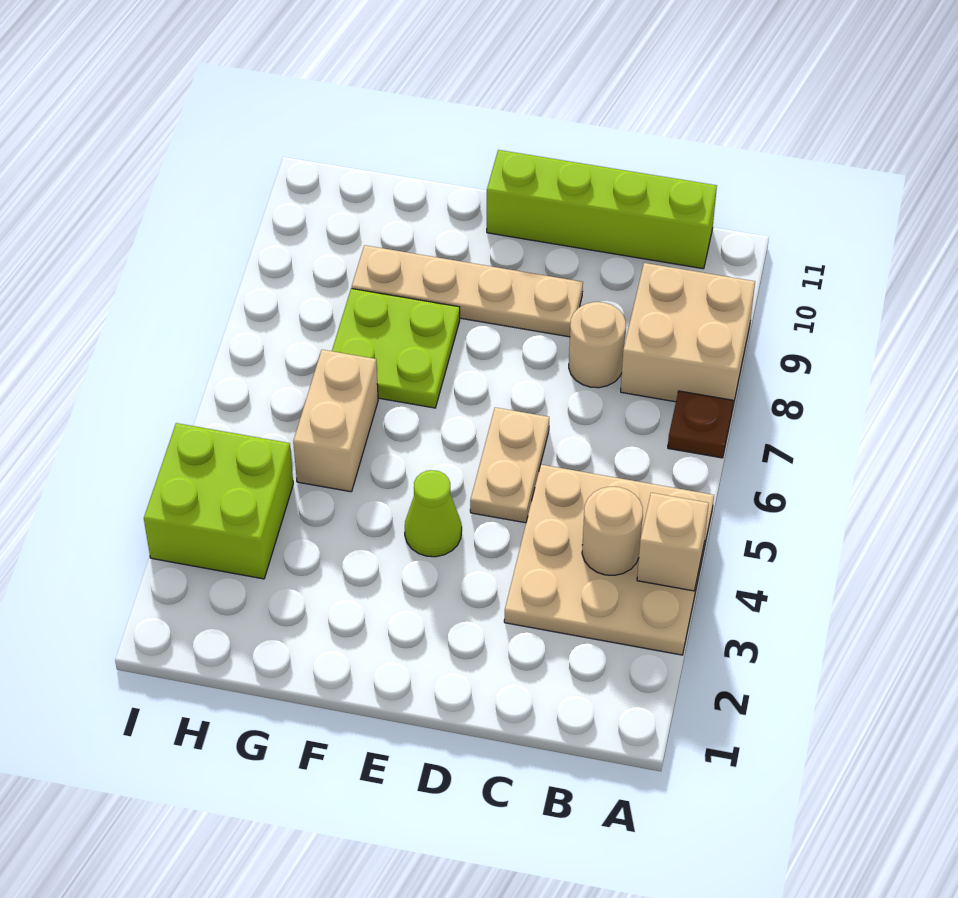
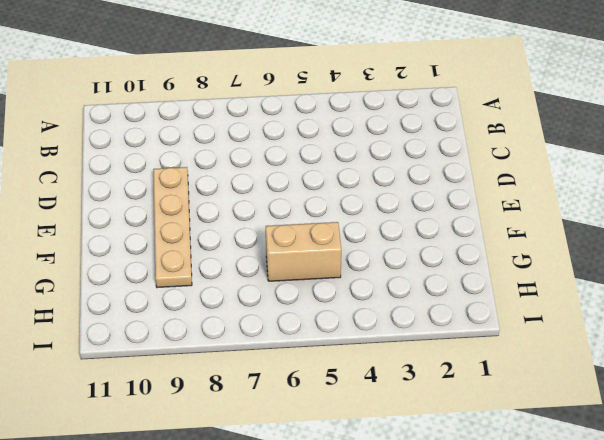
none -> tan plate A3:C5 level 1
none -> brown plate A7 level 1
none -> tan brick A8:B9 level 1

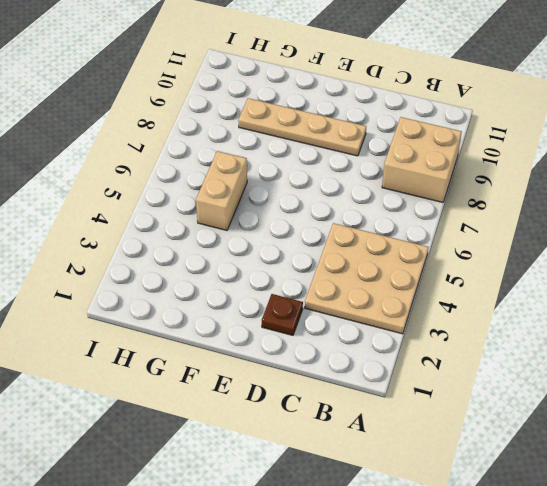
brown plate D2 level 1 -> brown plate A7 level 1
none -> lime brick B11:E11 level 1
none -> tan round brick C8 level 1
none -> tan plate D5:D6 level 1

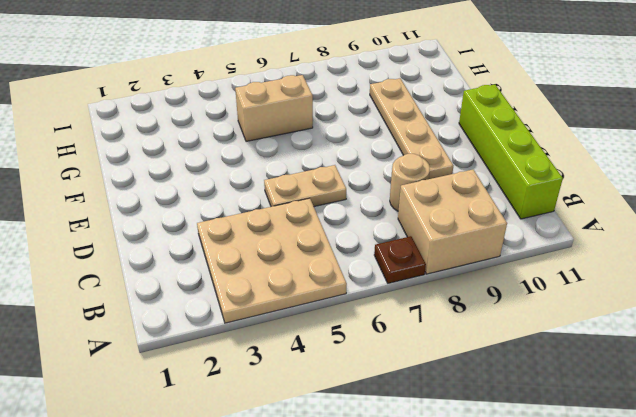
none -> lime cone E4 level 1
none -> lime plate F7:G8 level 1
none -> lime brick H3:I4 level 1

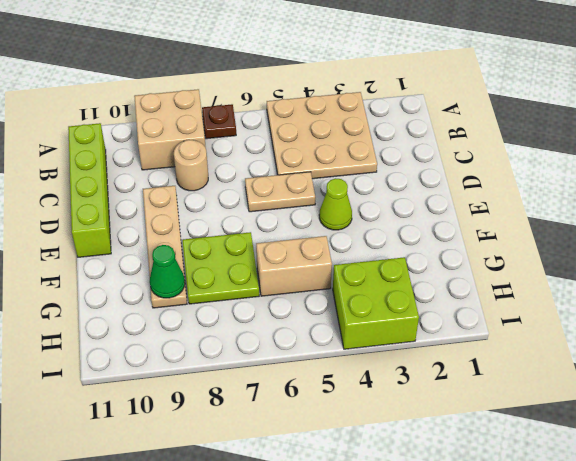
green cone G9 level 2 -> none
none -> tan brick A4 level 2
none -> tan round brick B4 level 2

